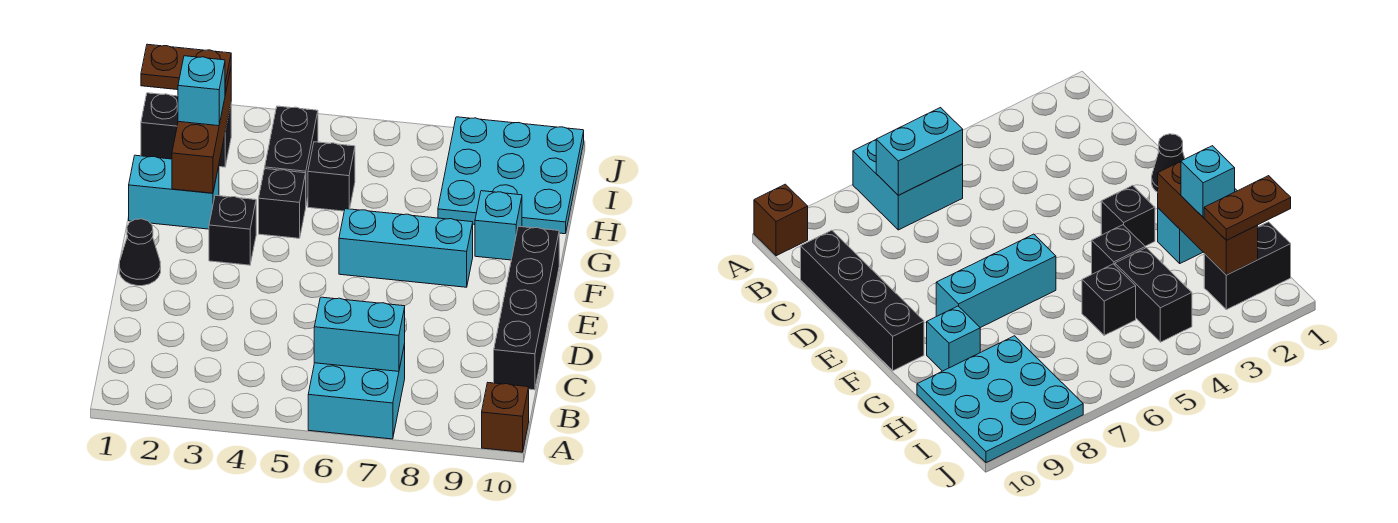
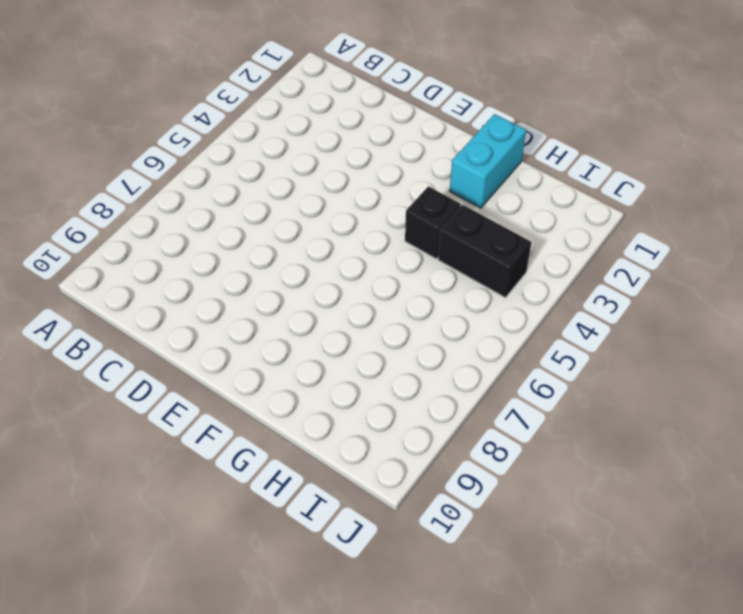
none -> cyan brick A6:B7 level 1
none -> brown brick A10 level 1
none -> black brick C10:F10 level 1

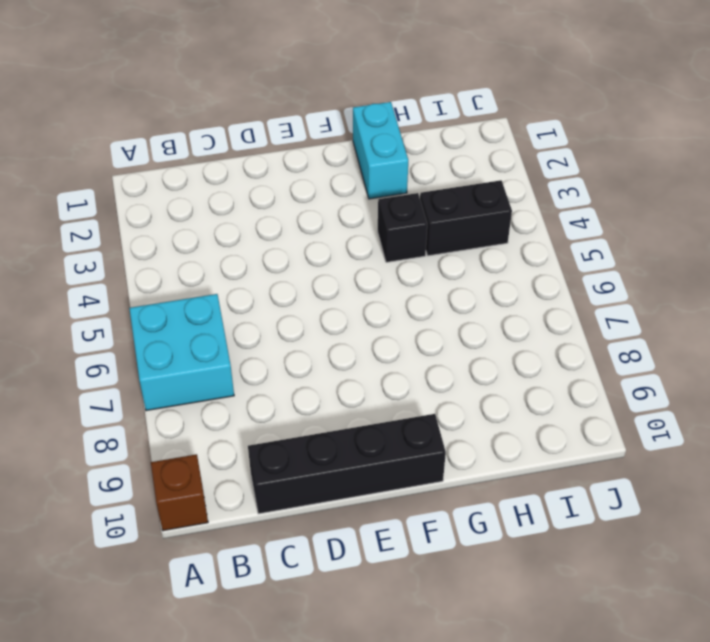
none -> black cone E1 level 1
none -> black brick F3 level 1
none -> cyan brick F6:F8 level 1

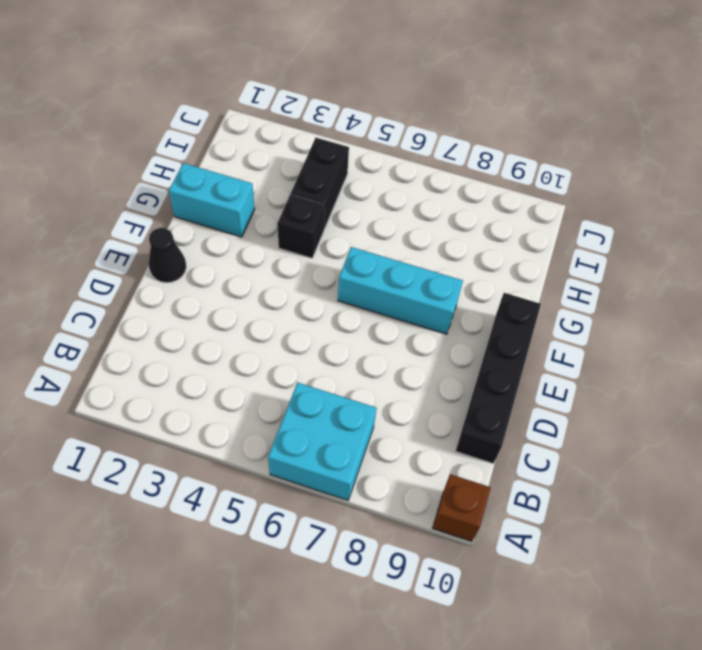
none -> black brick F3 level 1
none -> cyan brick G9 level 1
none -> black brick H5 level 1

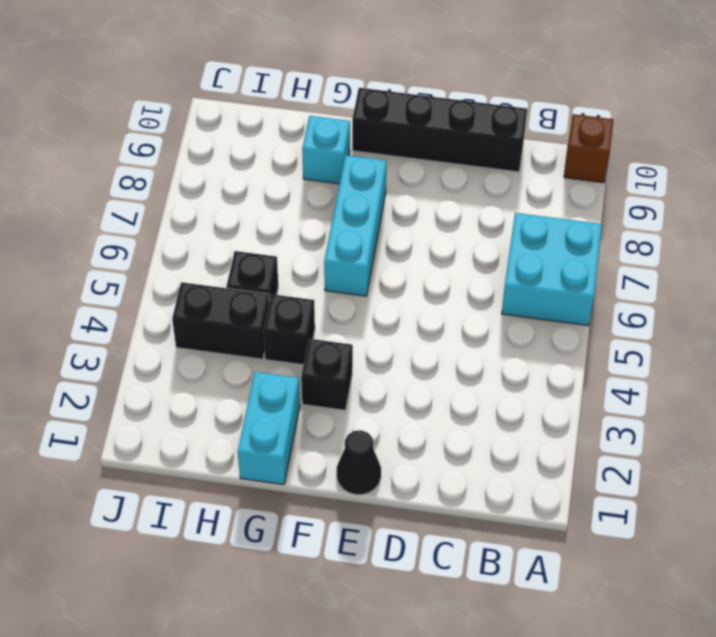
none -> cyan plate H8:J10 level 1
none -> black brick I1:I2 level 1
none -> cyan brick B6:B7 level 2

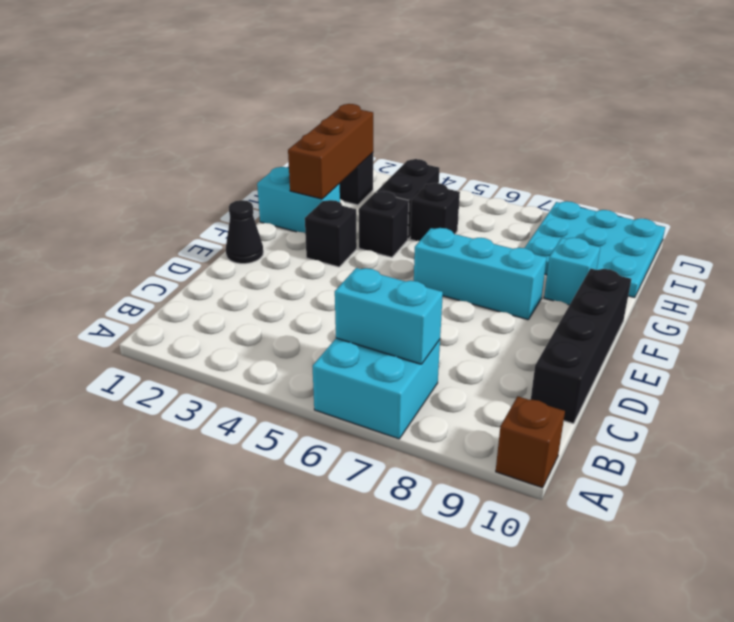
none -> cyan brick H2 level 3
none -> brown plate I1:I2 level 3

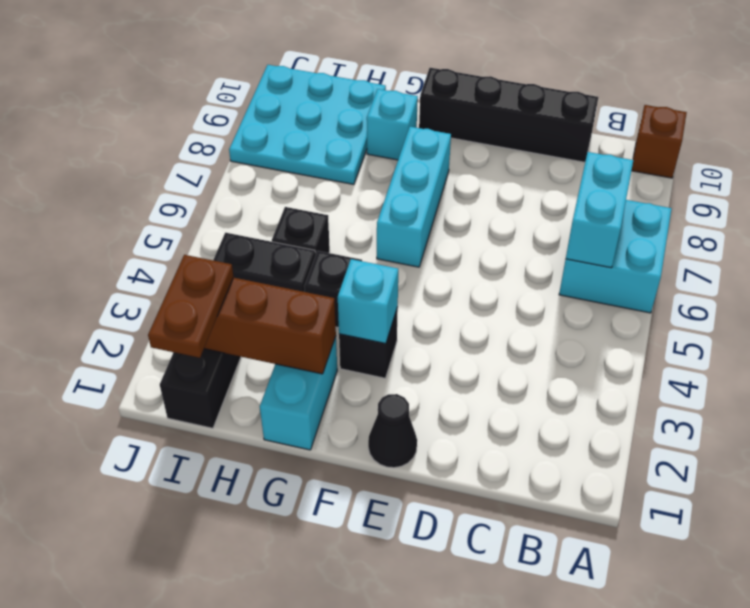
cyan brick F3 level 2 -> cyan brick H2 level 3

